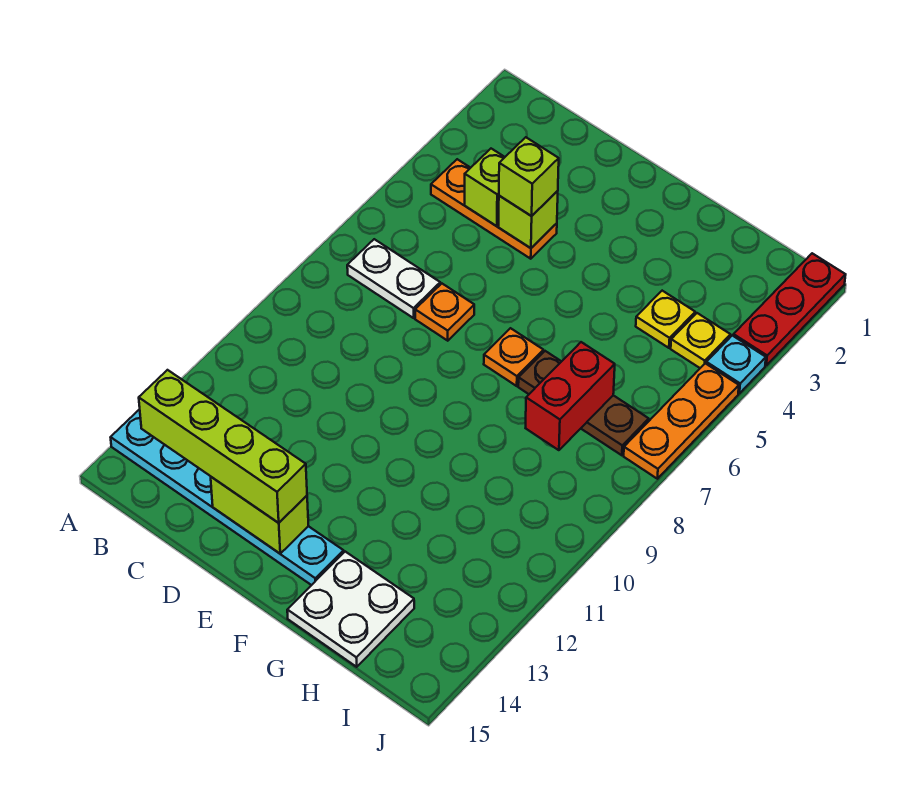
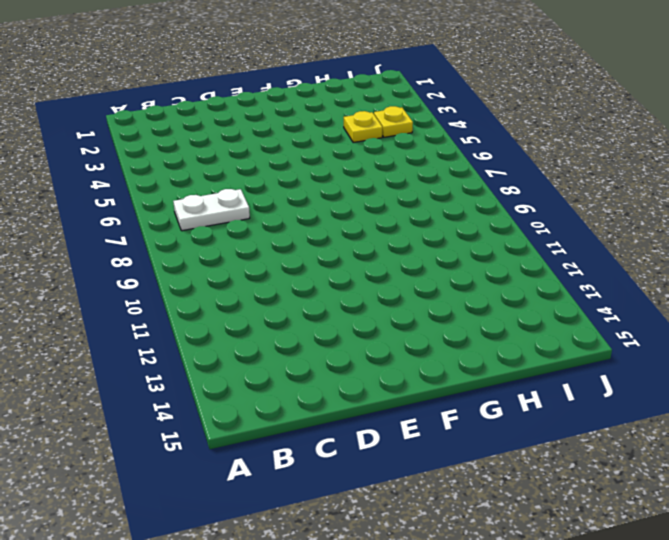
none -> cyan plate A14:F14 level 1
none -> orange plate B4:D4 level 1
none -> orange plate D7 level 1

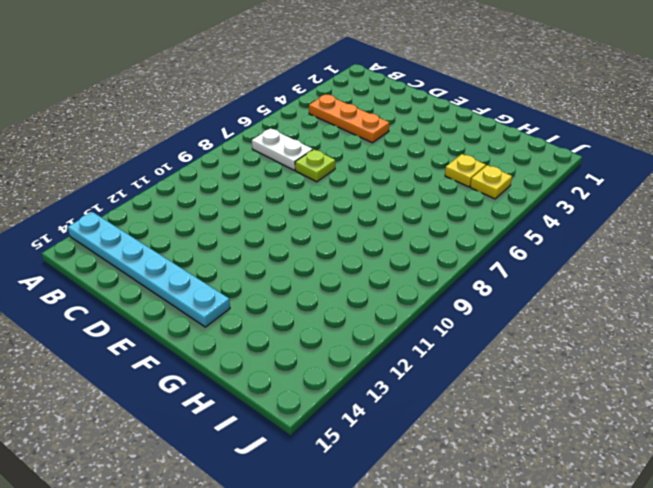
lime plate D7 level 1 -> orange plate D7 level 1
none -> orange plate F7 level 1
none -> brown plate G7:I7 level 1
none -> white plate G14:H15 level 1

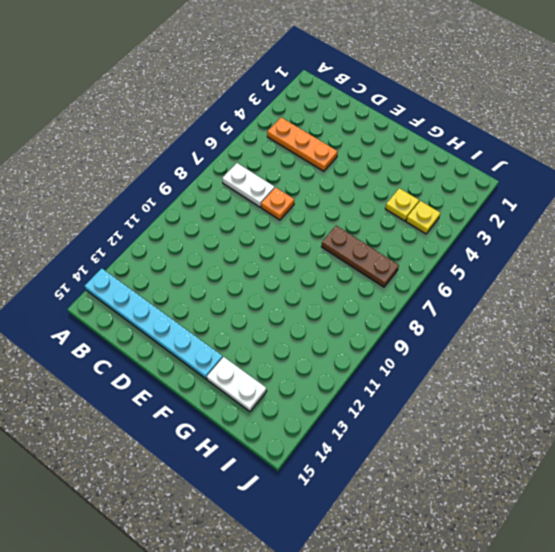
white plate G14:H14 level 1 -> white plate G14:H15 level 1
none -> orange plate F7 level 1
none -> red plate J1:J3 level 1
none -> cyan plate J4 level 1

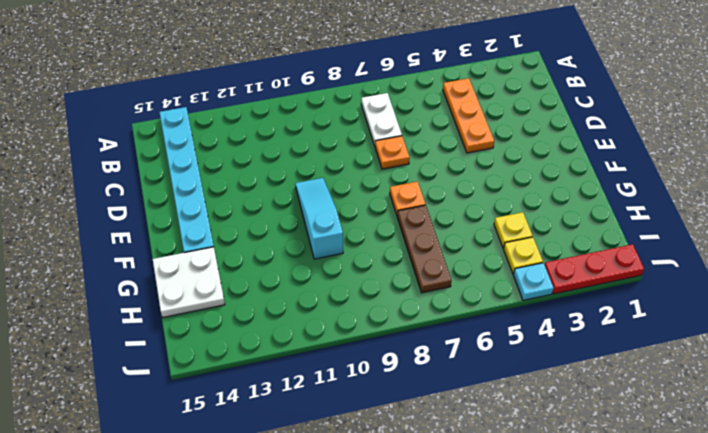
cyan slope E10:G10 level 1 top G -> none
none -> orange plate J5:J7 level 1
none -> lime brick C4 level 2
none -> lime brick D4 level 2

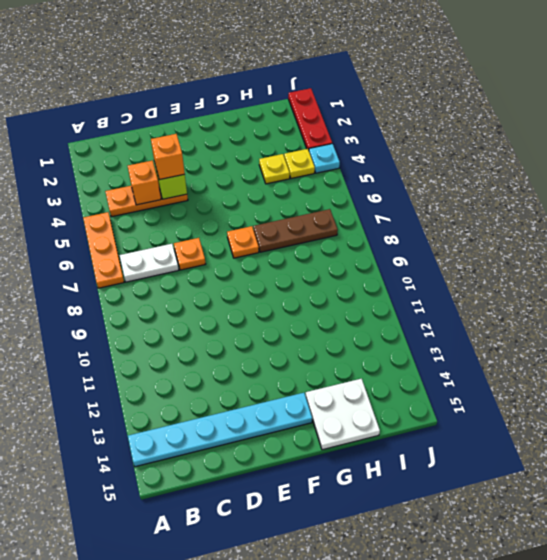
orange plate A5:A7 level 1 -> orange plate J5:J7 level 1
orange brick C4 level 2 -> lime brick C4 level 2
orange brick D4 level 3 -> lime brick D4 level 3
none -> lime brick D14:E14 level 2
none -> red brick H7:H8 level 2
none -> lime brick B14:E14 level 3

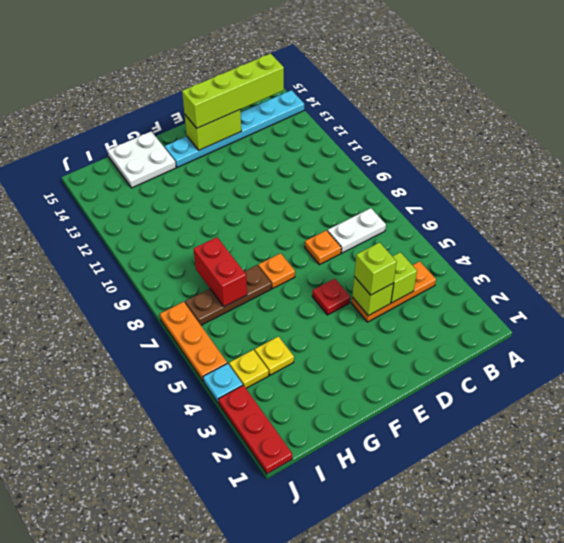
red plate E5 level 1 -> none

